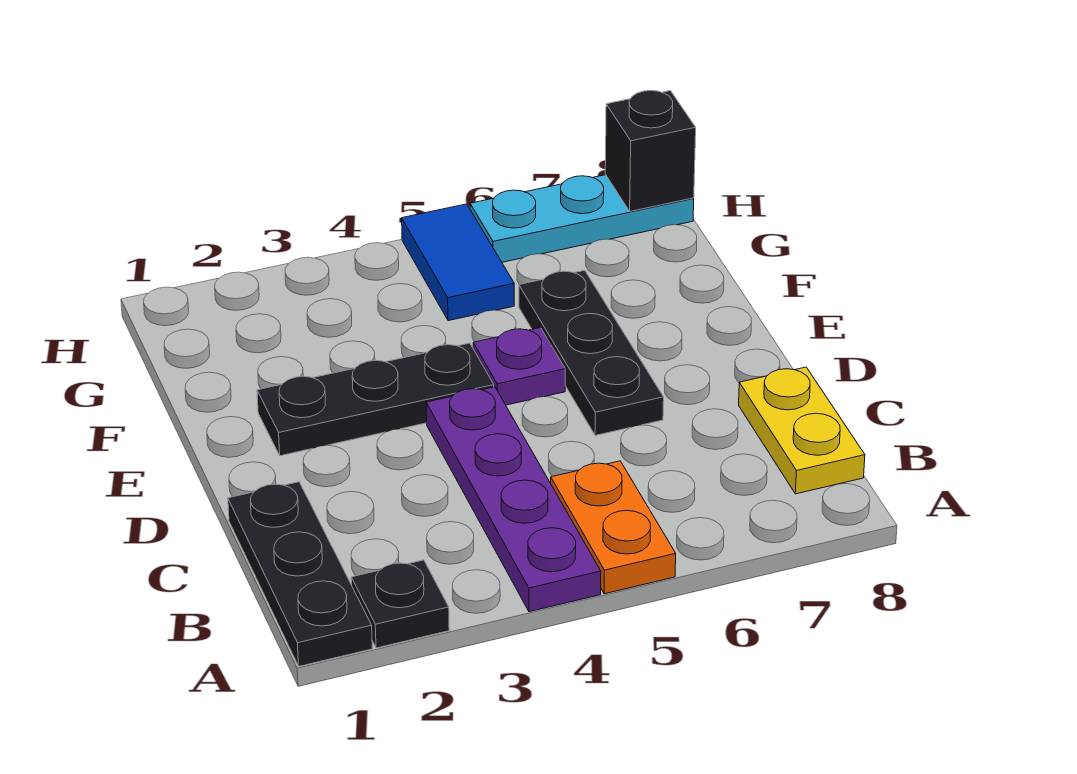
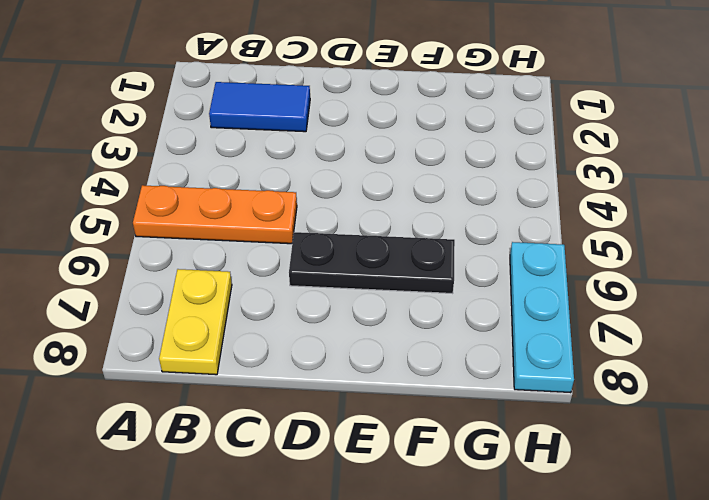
orange plate A5:C5 level 1 -> orange plate A5:B5 level 1
blue tile B2:C2 level 1 -> blue tile G5:H5 level 1
yellow plate B7:B8 level 1 -> yellow plate B8:C8 level 1
none -> black plate A1:C1 level 1
none -> black plate A2 level 1

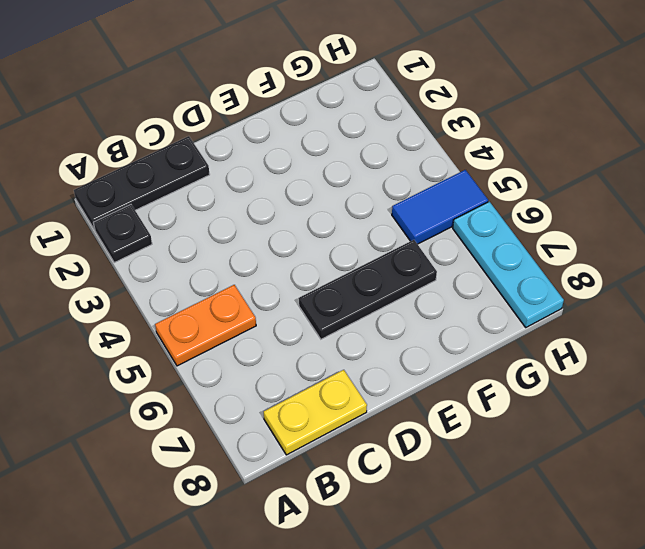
none -> purple plate A4:D4 level 1
none -> black plate E2:E4 level 1

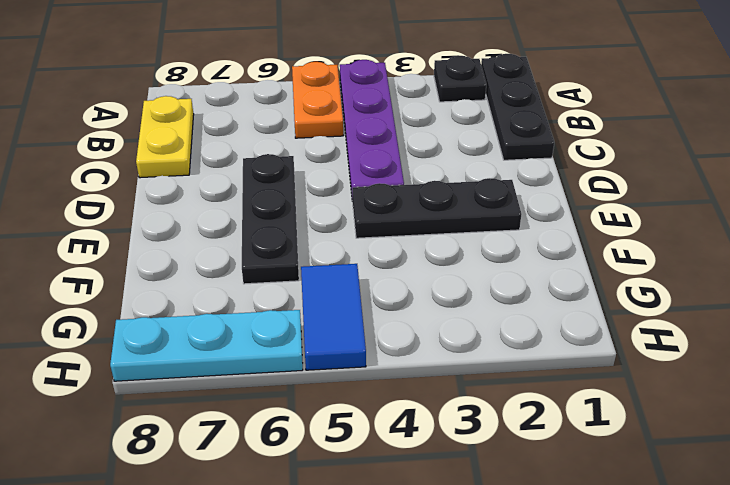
none -> purple plate E5 level 1
none -> black brick H8 level 2

